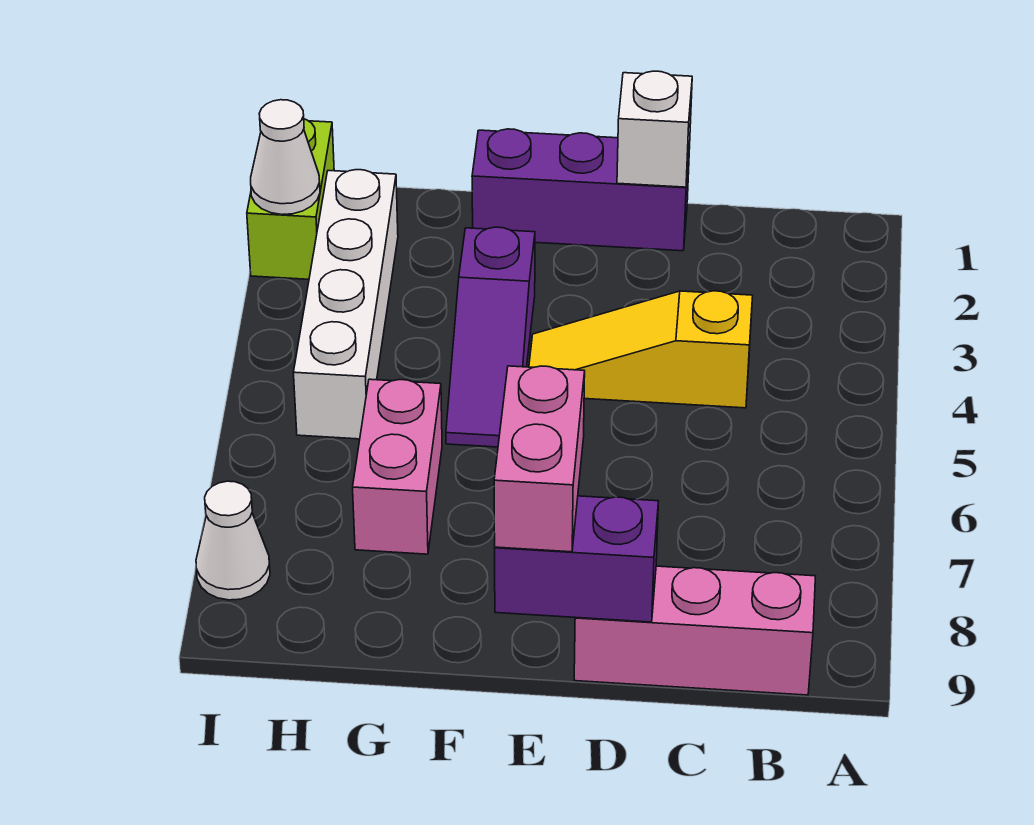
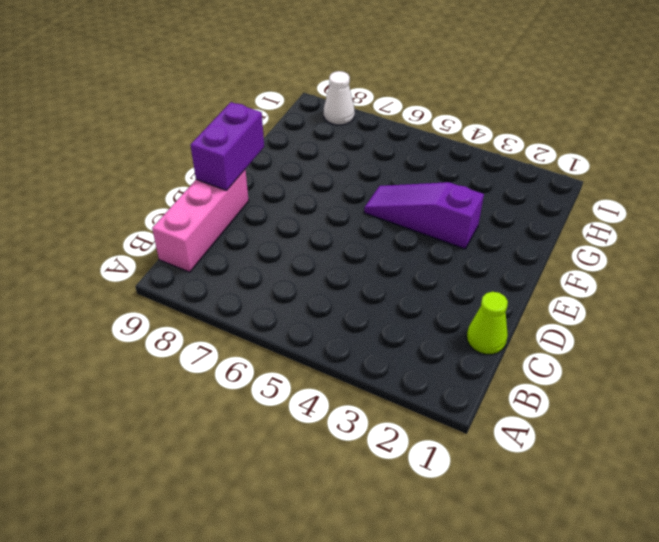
lime cone C1 level 1 -> none
none -> yellow slope C4:E4 level 1 top C
none -> purple brick D1:F1 level 1
none -> pink brick G6:G7 level 1

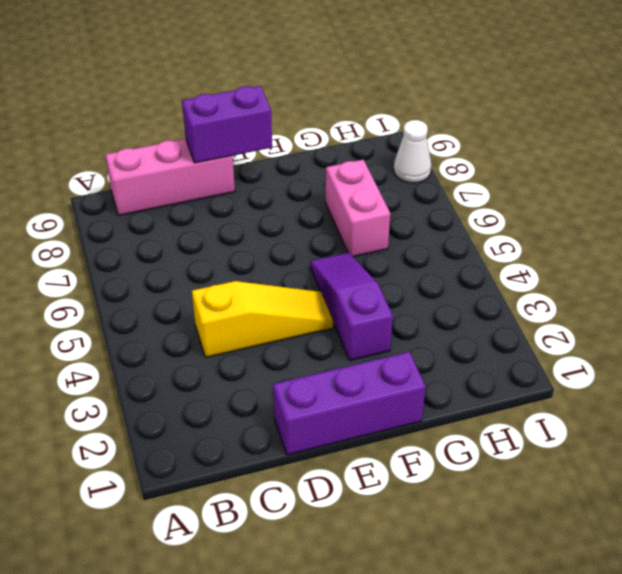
none -> white brick H2:H5 level 1
none -> lime brick I1:I2 level 1
none -> white brick D1 level 2

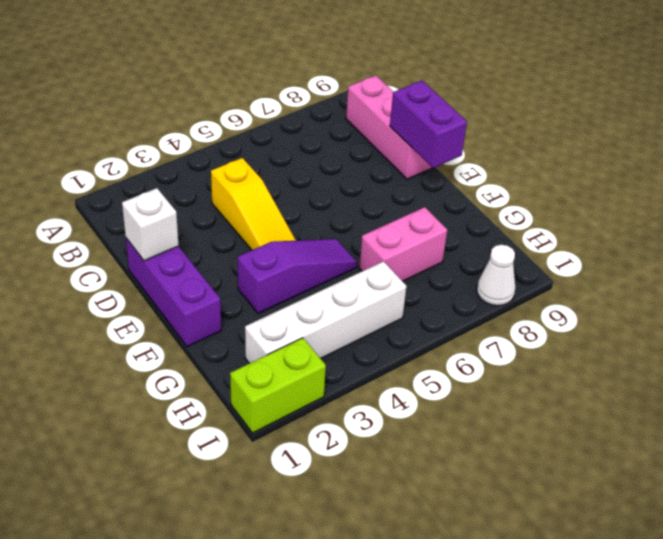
none -> white cone I2 level 2
none -> pink brick E8:E9 level 3

